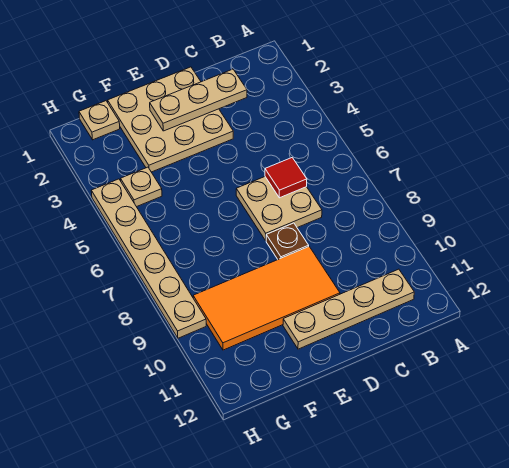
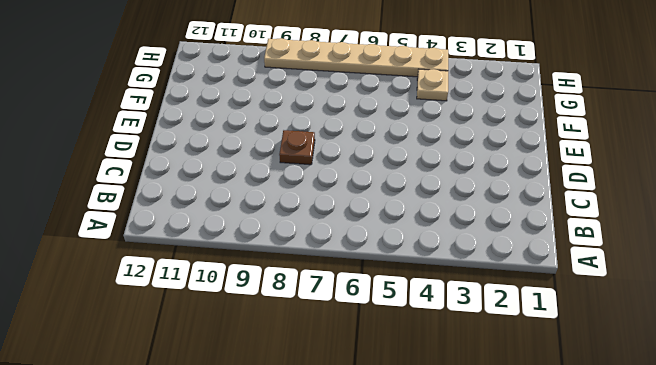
none -> tan plate B11:E11 level 1
none -> tan plate C6:D7 level 1

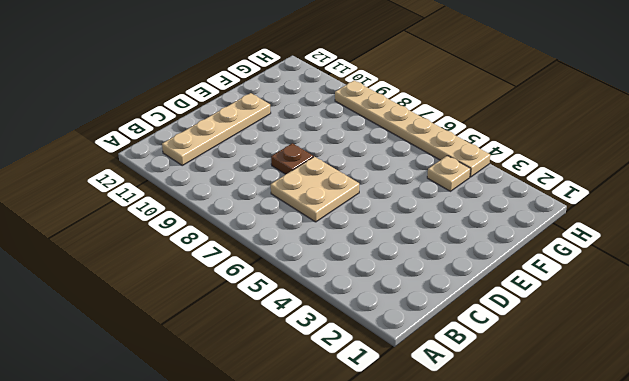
none -> tan plate D1:F3 level 1
none -> orange tile D9:G10 level 1

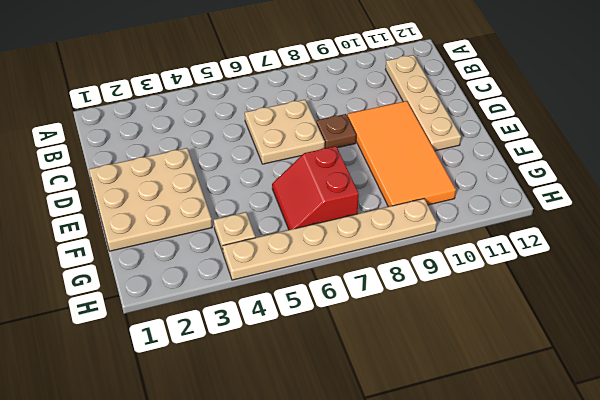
red slope F6:G7 level 1 top 7 -> none
none -> tan plate G1 level 1
none -> tan plate C2:E2 level 2

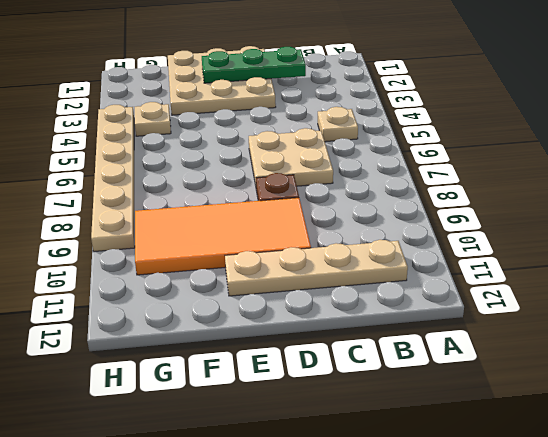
tan plate B5 level 1 -> tan plate G1 level 1
green plate C2:E2 level 2 -> tan plate C2:E2 level 2
none -> red tile C6 level 2

